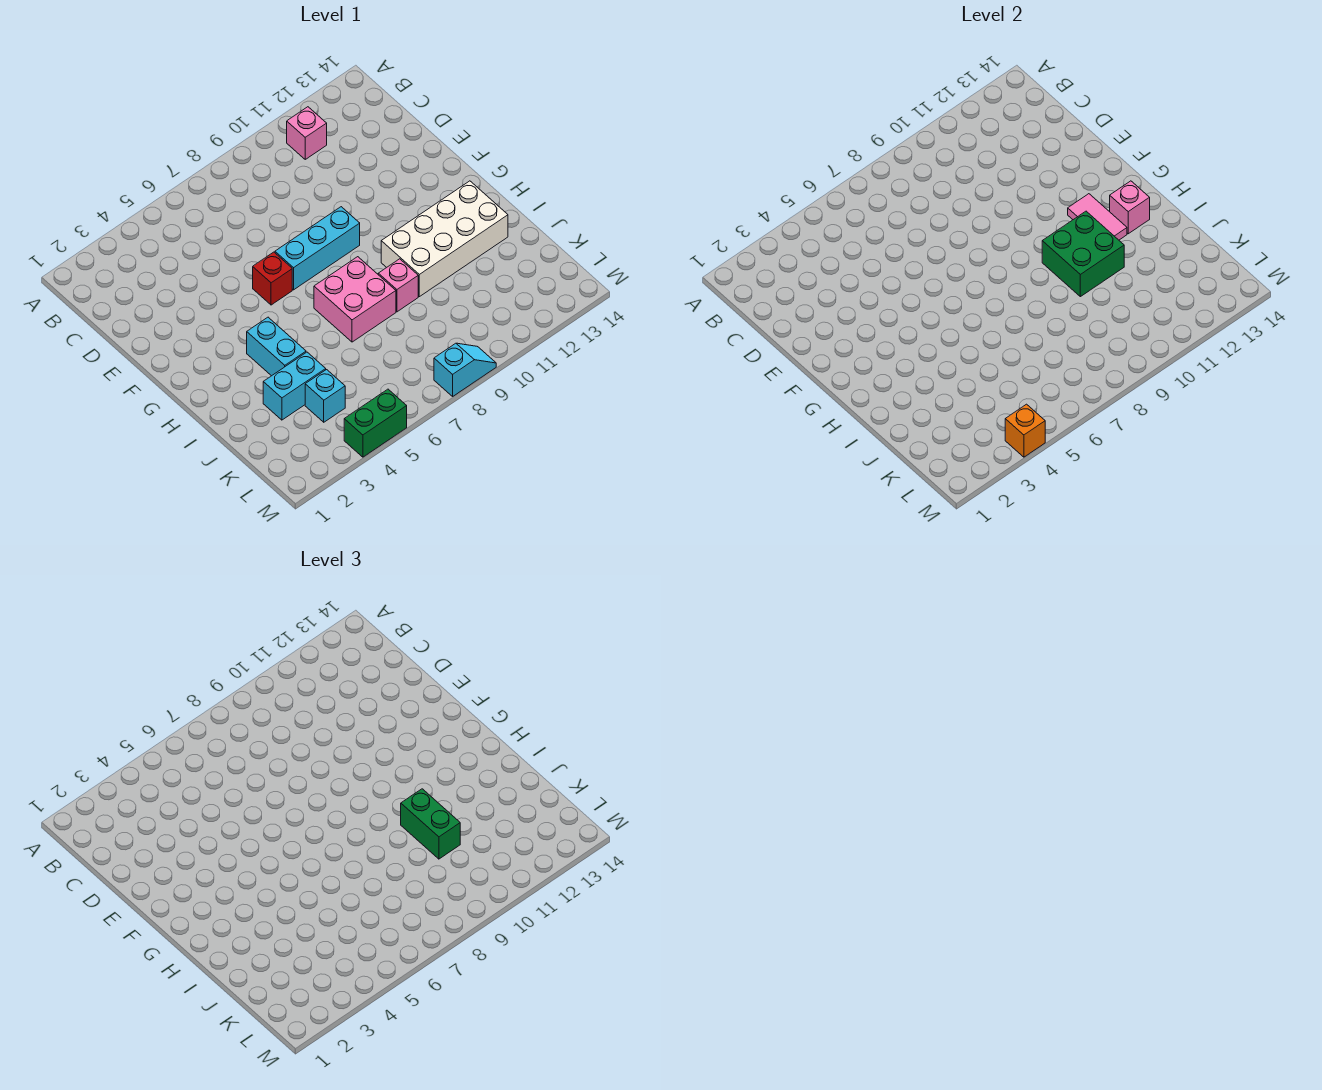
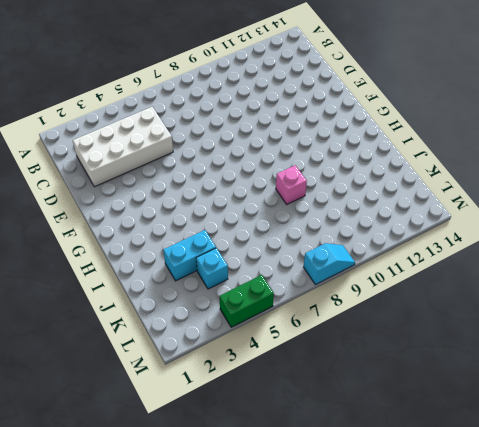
white brick C2:D5 level 1 -> white brick H10:I13 level 1
none -> pink brick B11 level 1
none -> red brick F6 level 1
none -> cyan brick F7:F9 level 1

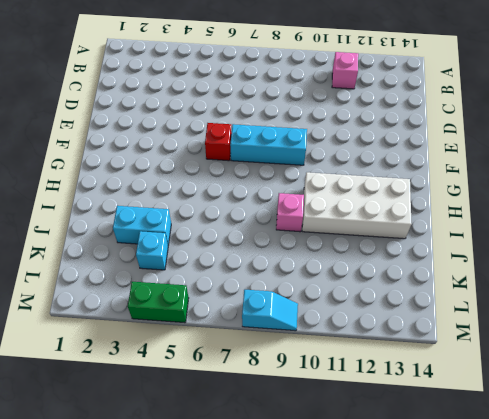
none -> cyan brick H4:I4 level 1
none -> pink brick H7:I8 level 1
none -> pink tile G12:H12 level 2

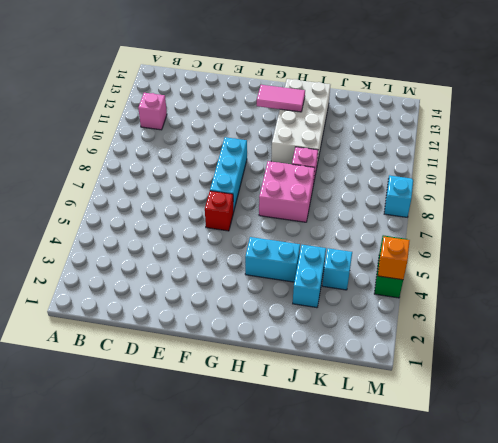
none -> green brick H10:I11 level 2
none -> pink brick H13 level 2
none -> green brick I10:J10 level 3

